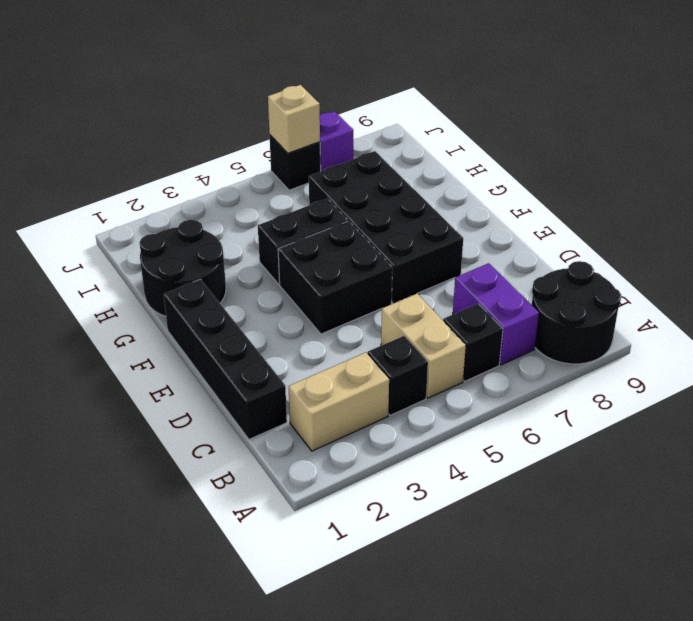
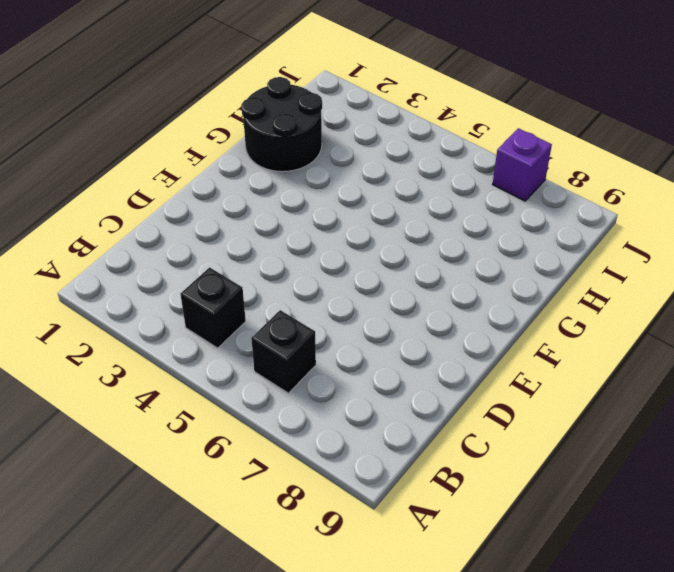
none -> black round brick A8:B9 level 1
none -> tan brick B2:B3 level 1
none -> tan brick B5:C5 level 1

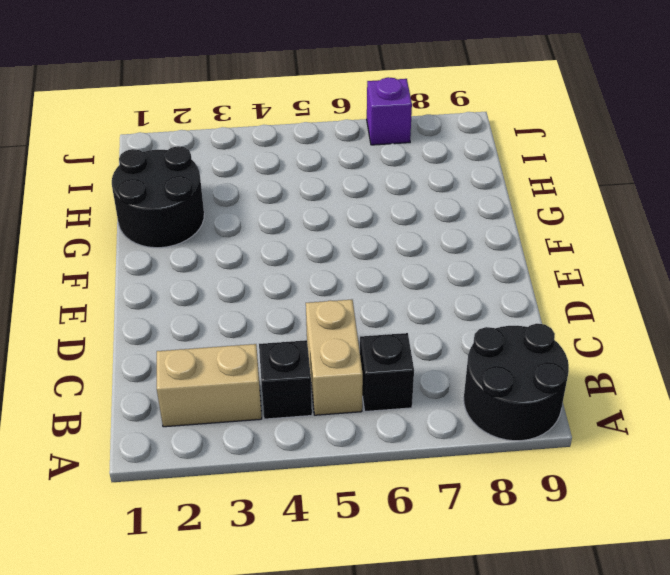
none -> purple brick B7:C7 level 1
none -> black brick C1:F1 level 1
none -> black brick E4:F5 level 1

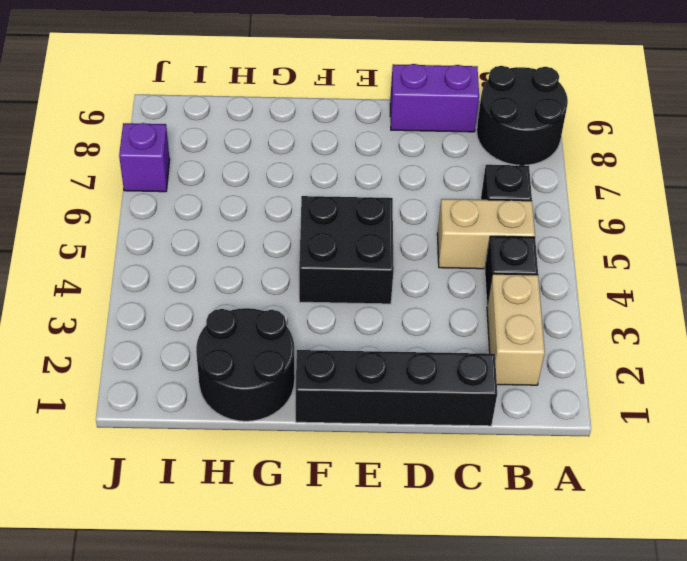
purple brick C9:D9 level 1 -> purple brick B7:C7 level 1
none -> black brick E6:H7 level 1
none -> black brick G4:G5 level 1
none -> black brick J6 level 1

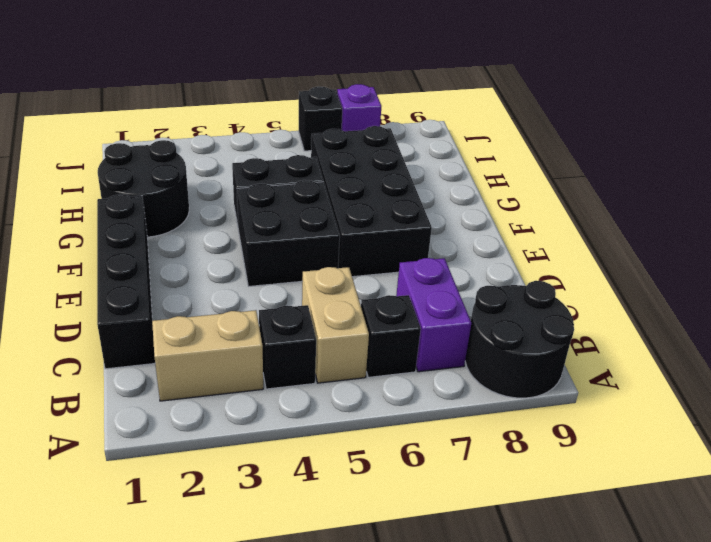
none -> tan brick J6 level 2

